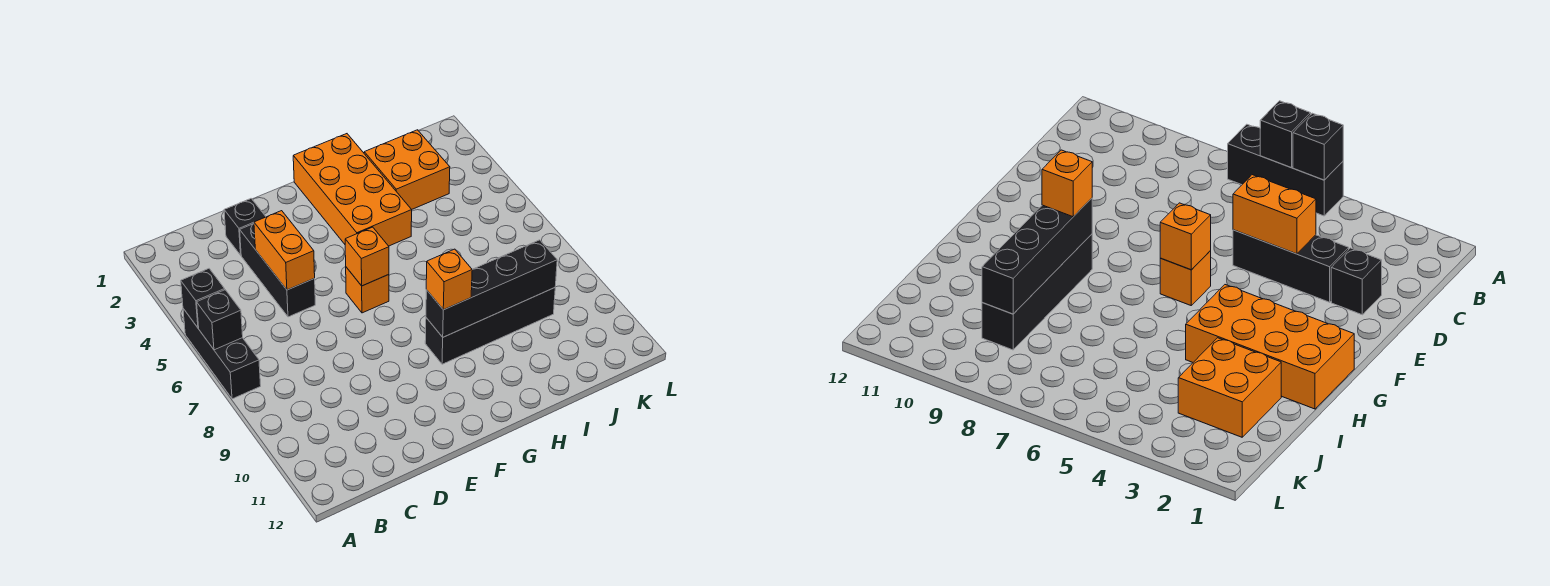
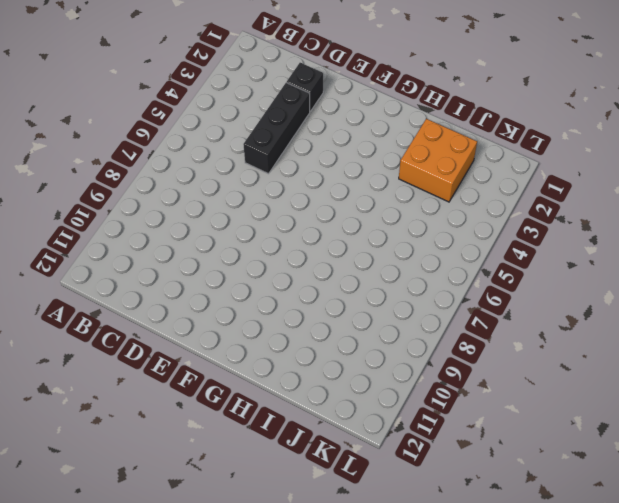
none -> black brick A5:A7 level 1
none -> orange brick F6 level 1
none -> orange brick G1:H4 level 1

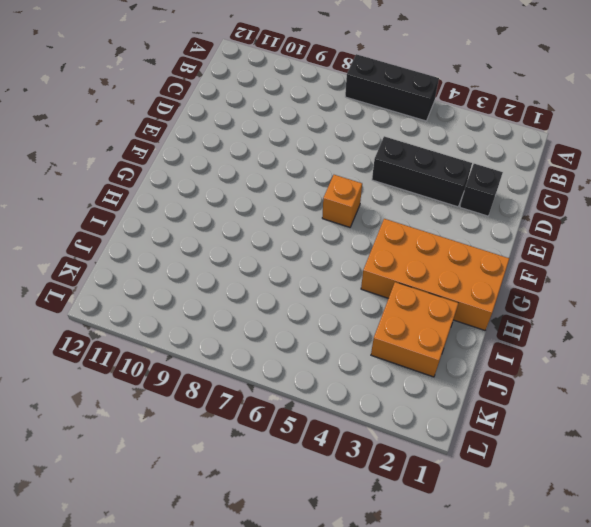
none -> black brick G9:J9 level 1
none -> black brick A5 level 2
none -> black brick A6 level 2

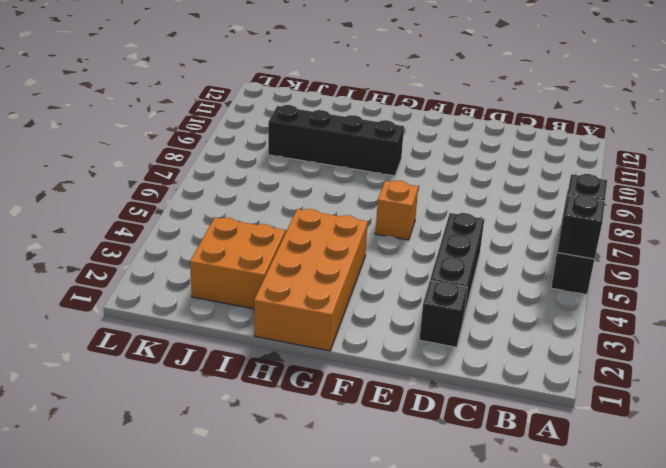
none -> orange brick D4:D5 level 2
none -> orange brick F6 level 2
none -> black brick G9:J9 level 2

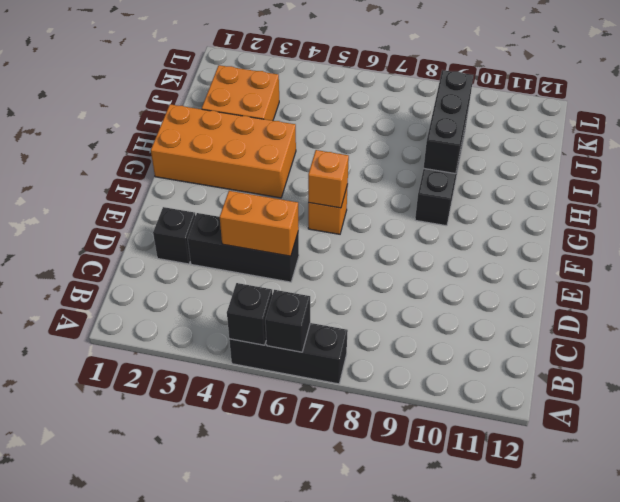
black brick H9:J9 level 2 -> black brick G9:J9 level 2
none -> orange brick G9 level 3

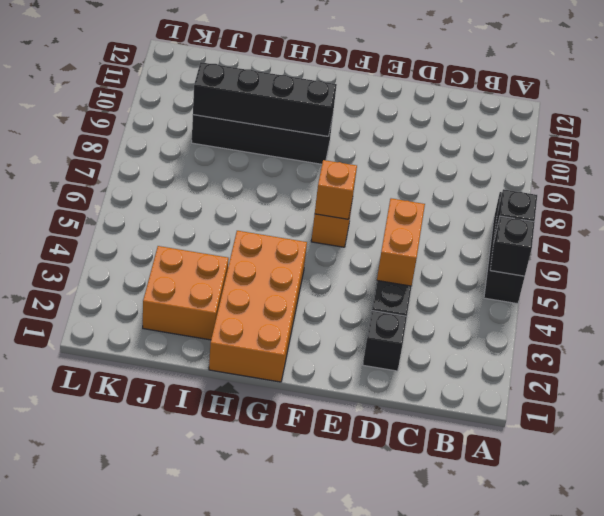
none -> orange brick G9 level 3

